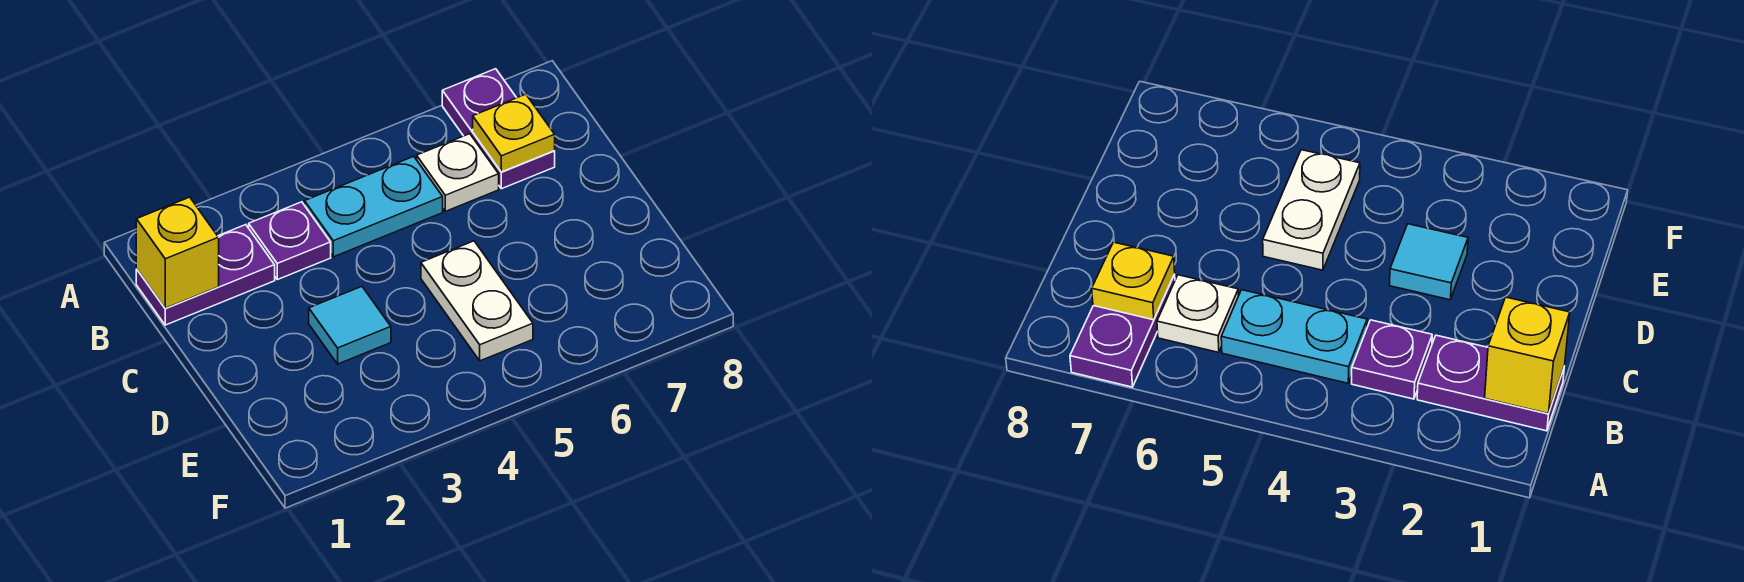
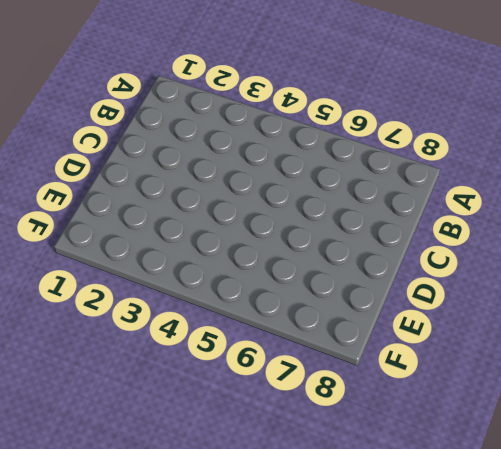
none -> purple plate A7:B7 level 1
none -> purple plate B1:B2 level 1

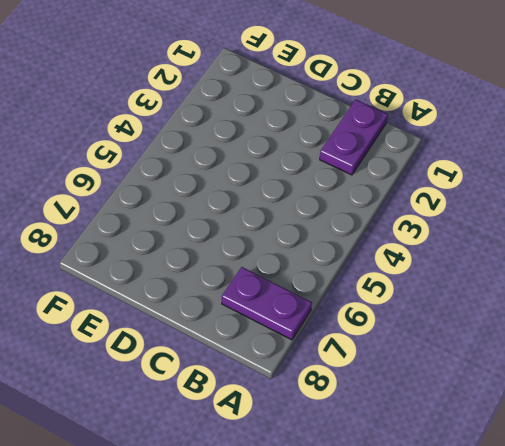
none -> purple plate B3 level 1
none -> cyan plate B4:B5 level 1

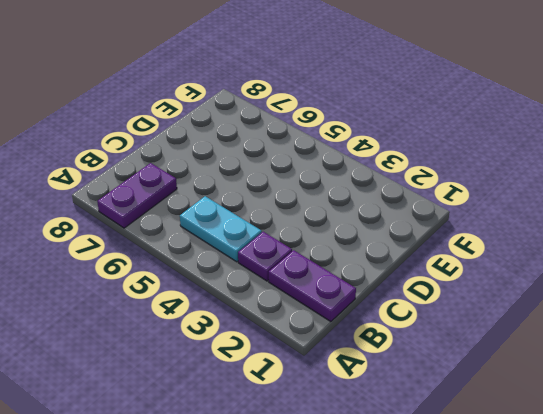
none -> white plate B6 level 1
none -> cyan tile D3 level 1

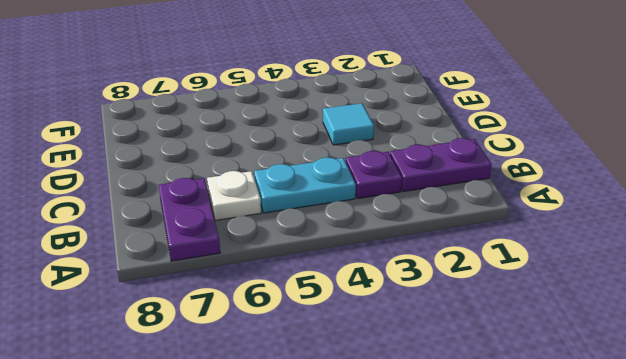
none -> white plate D5:E5 level 1
none -> yellow brick B1 level 2

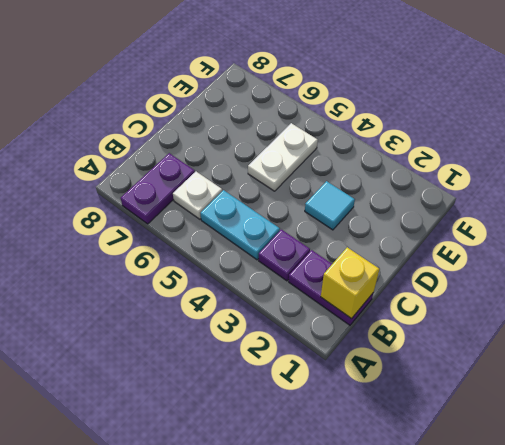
none -> yellow plate B7 level 2

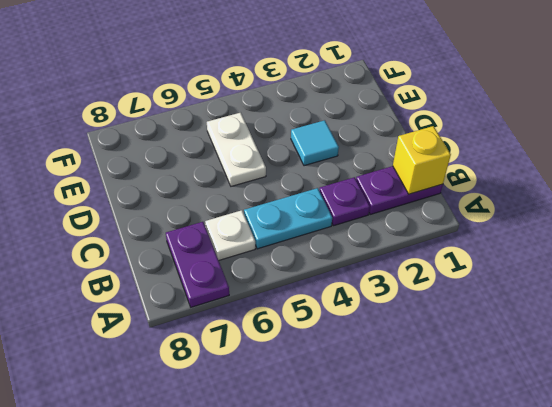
none -> yellow plate B7 level 2

